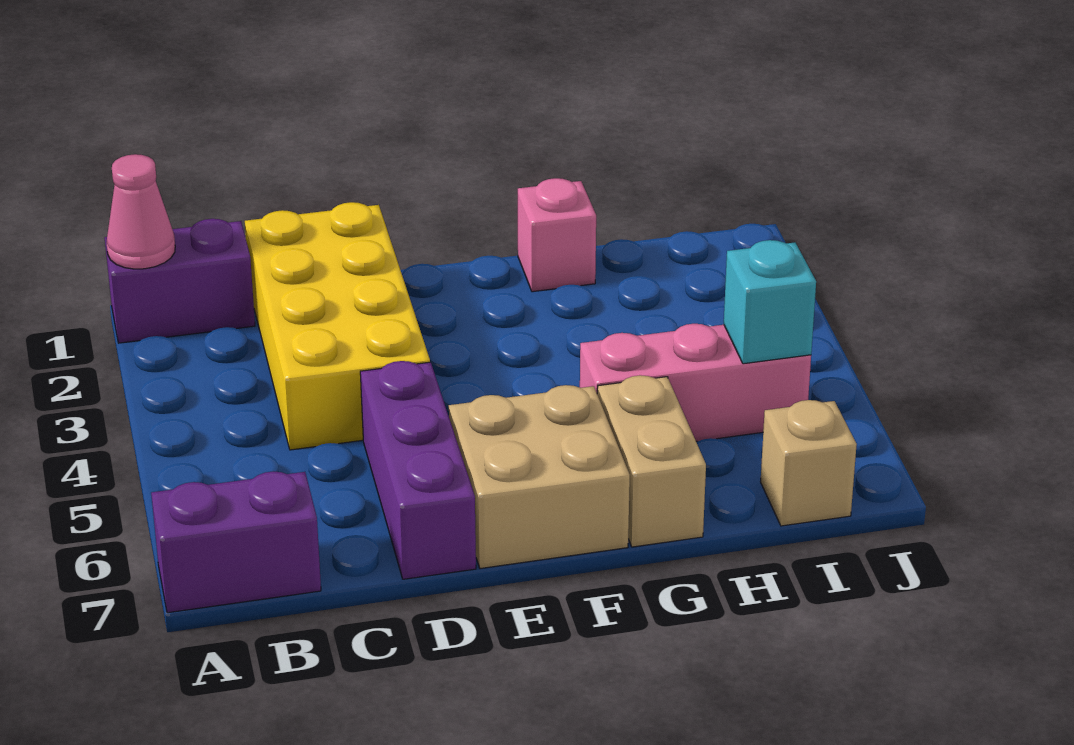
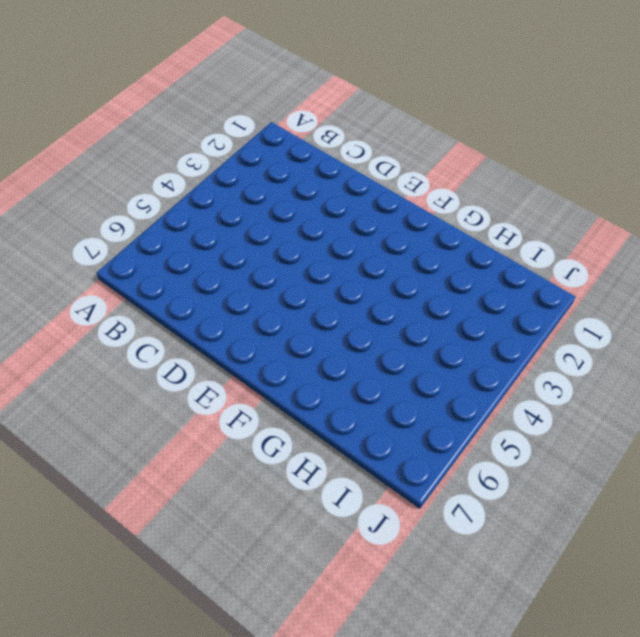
none -> purple brick A1:B1 level 1
none -> purple brick A7:B7 level 1

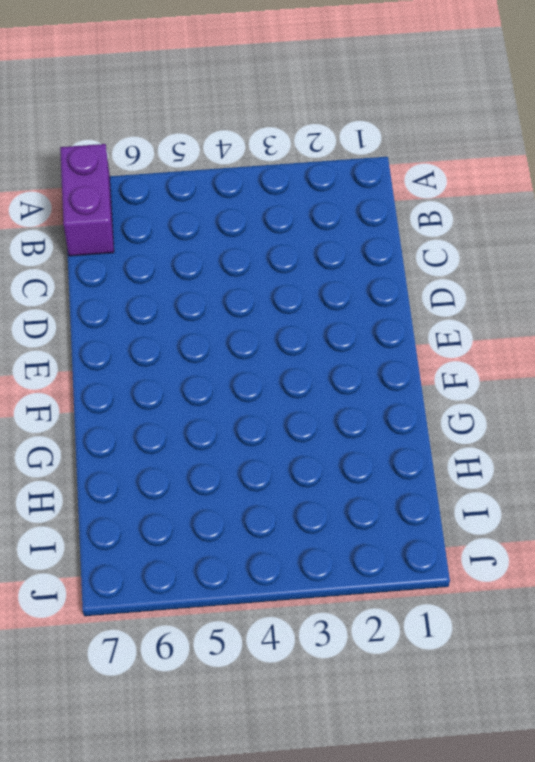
none -> purple brick A1:B1 level 1
none -> yellow brick C1:D4 level 1

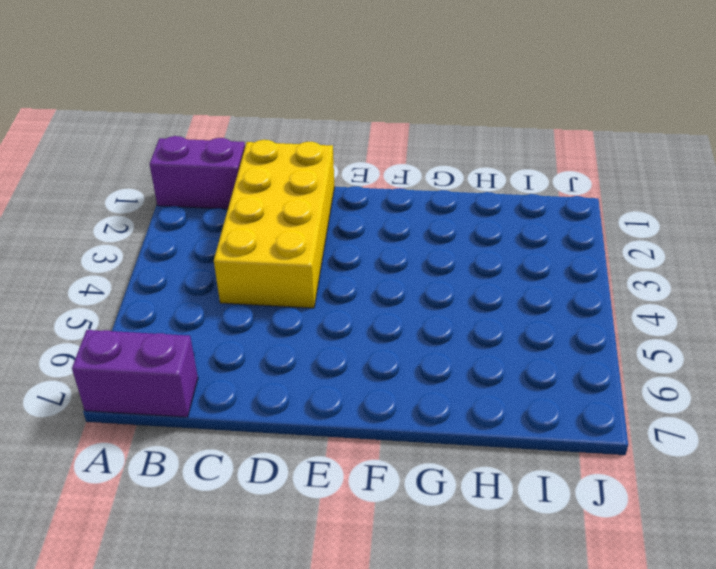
none -> purple brick D5:D7 level 1
none -> tan brick E6:F7 level 1

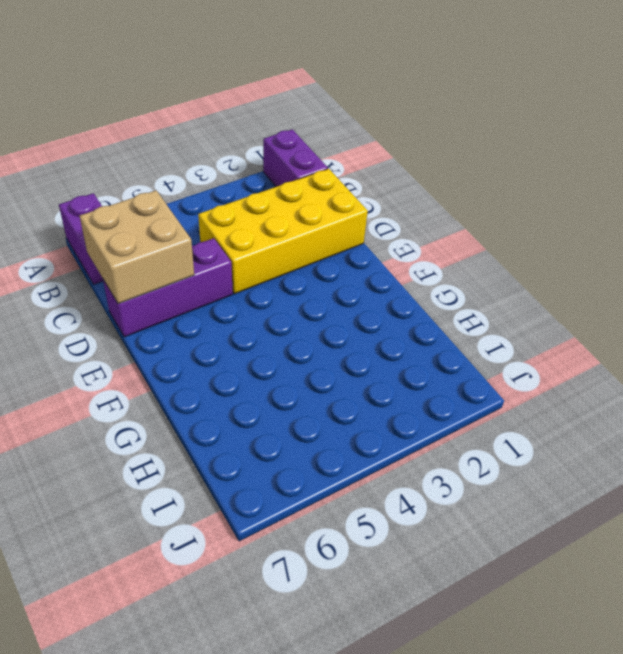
tan brick C6:D7 level 2 -> tan brick E6:F7 level 1
none -> pink brick G1 level 1
none -> pink brick G5:I5 level 1

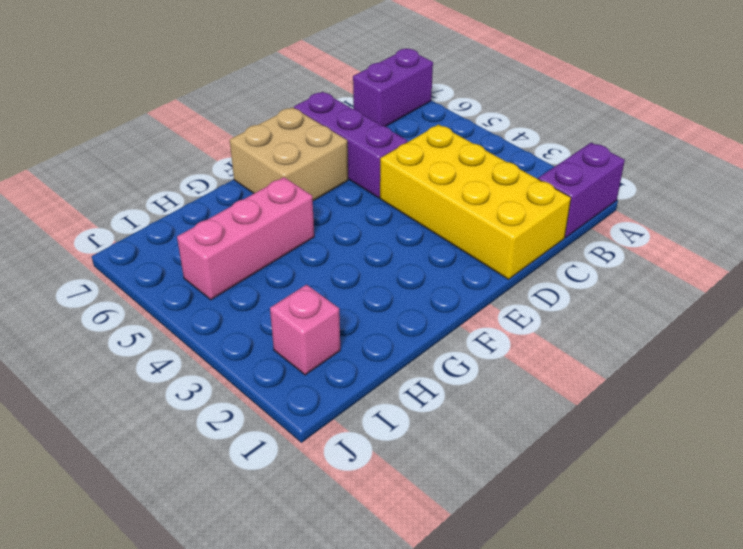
pink brick I2 level 1 -> pink brick G1 level 1
none -> tan brick G6:G7 level 1
none -> tan brick I7 level 1

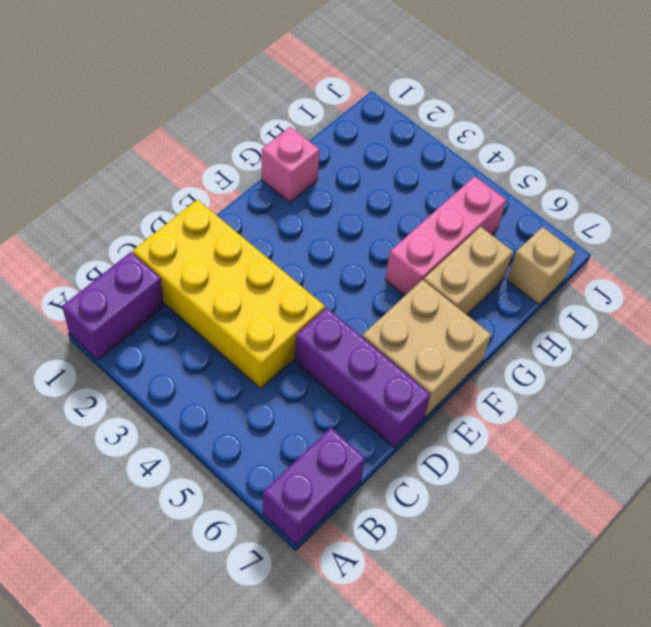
tan brick G6:H6 level 1 -> tan brick G6:G7 level 1
none -> pink cone A1 level 2
none -> cyan brick I5 level 2

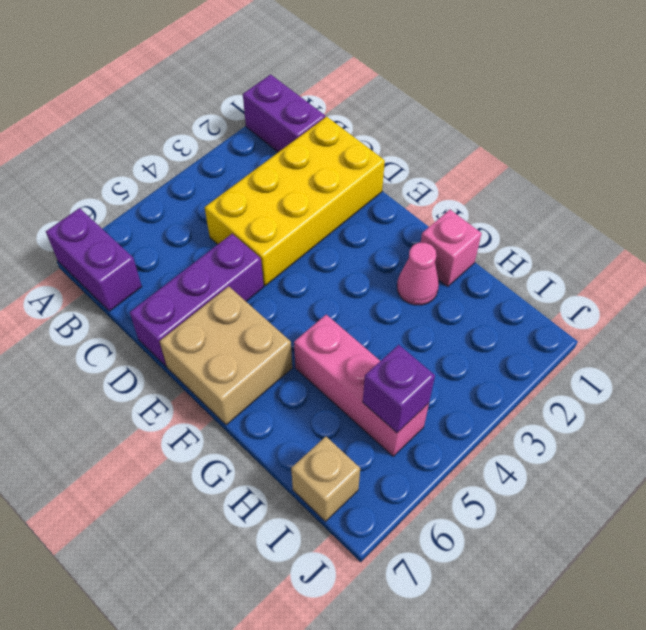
pink cone G2 level 1 -> pink cone A1 level 2
purple brick I5 level 2 -> cyan brick I5 level 2
none -> tan brick G6:G7 level 1

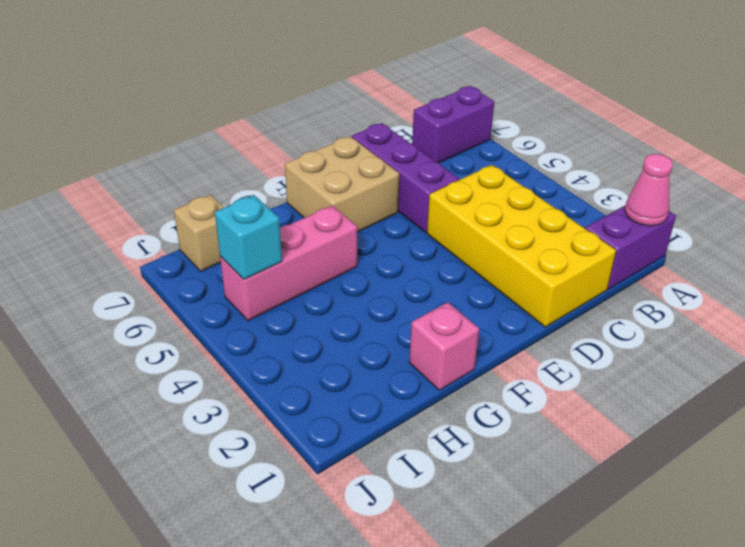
none -> tan brick G6:G7 level 1

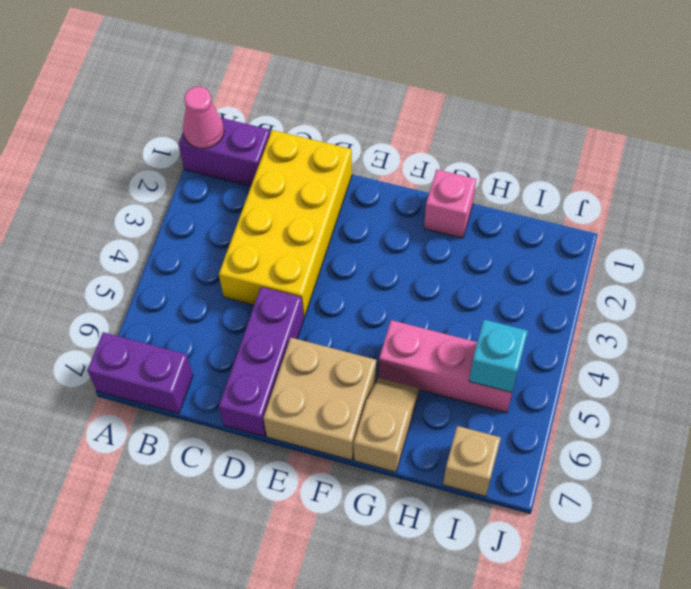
tan slope G6:G7 level 1 top 7 -> tan brick G6:G7 level 1

